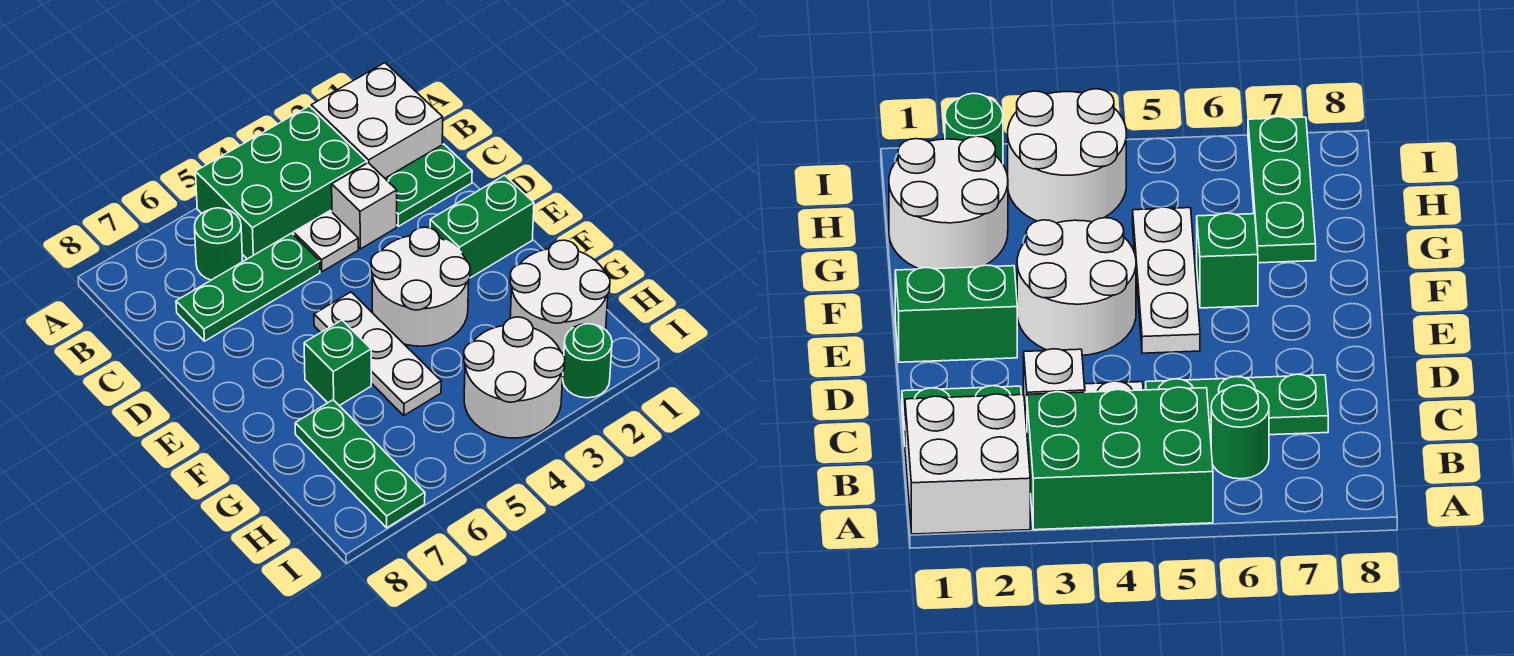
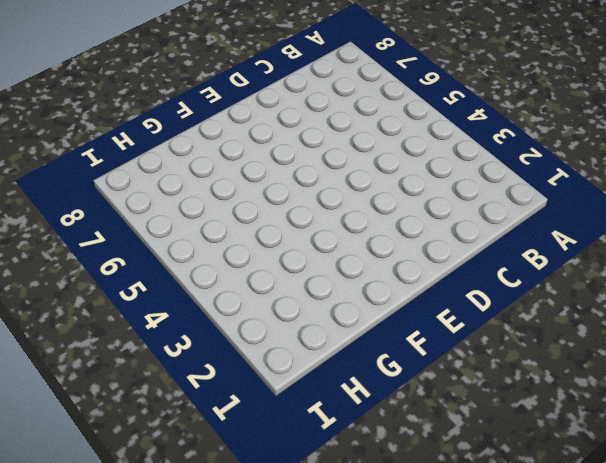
none -> white brick A1:B2 level 1
none -> green brick A3:B5 level 1
none -> green round brick B6 level 1

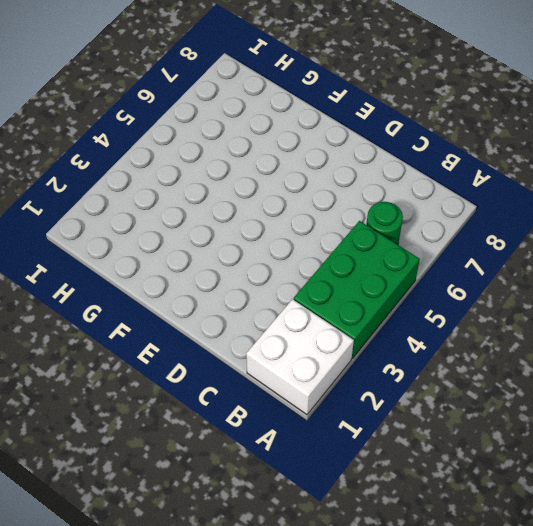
none -> green plate C1:C2 level 1
none -> white brick C3 level 1
none -> white plate C4 level 1

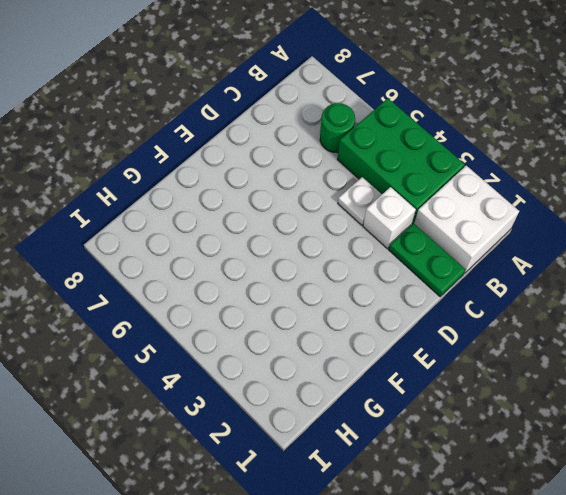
none -> green plate C5:C7 level 1
none -> green brick E1:E2 level 1
none -> white round brick E3:F4 level 1

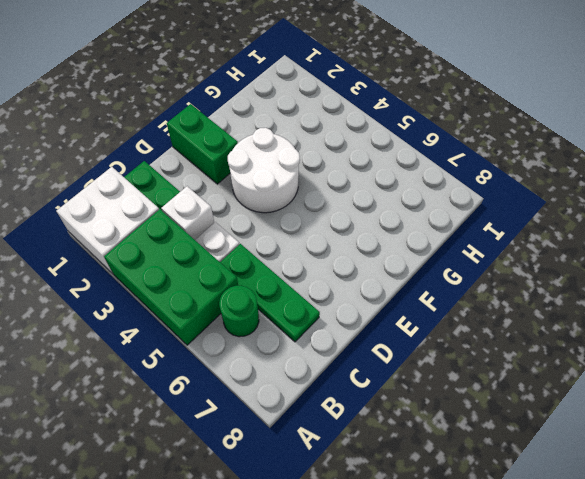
none -> white plate E5:G5 level 1
none -> green brick F6 level 1
none -> white round brick G1:H2 level 1

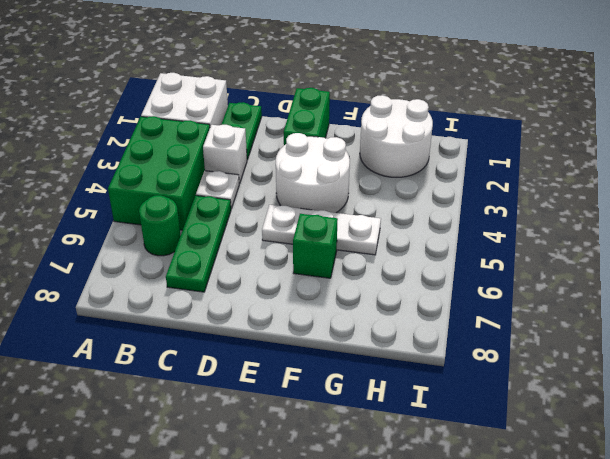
none -> green plate G7:I7 level 1
none -> white round brick H3:I4 level 1
none -> green round brick I2 level 1

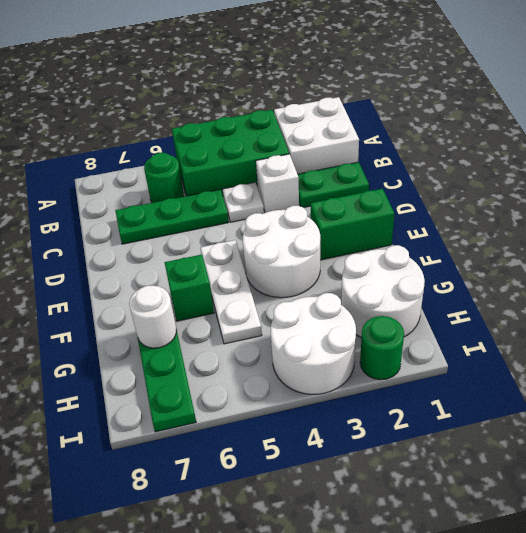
white round brick G7 level 2 -> none

